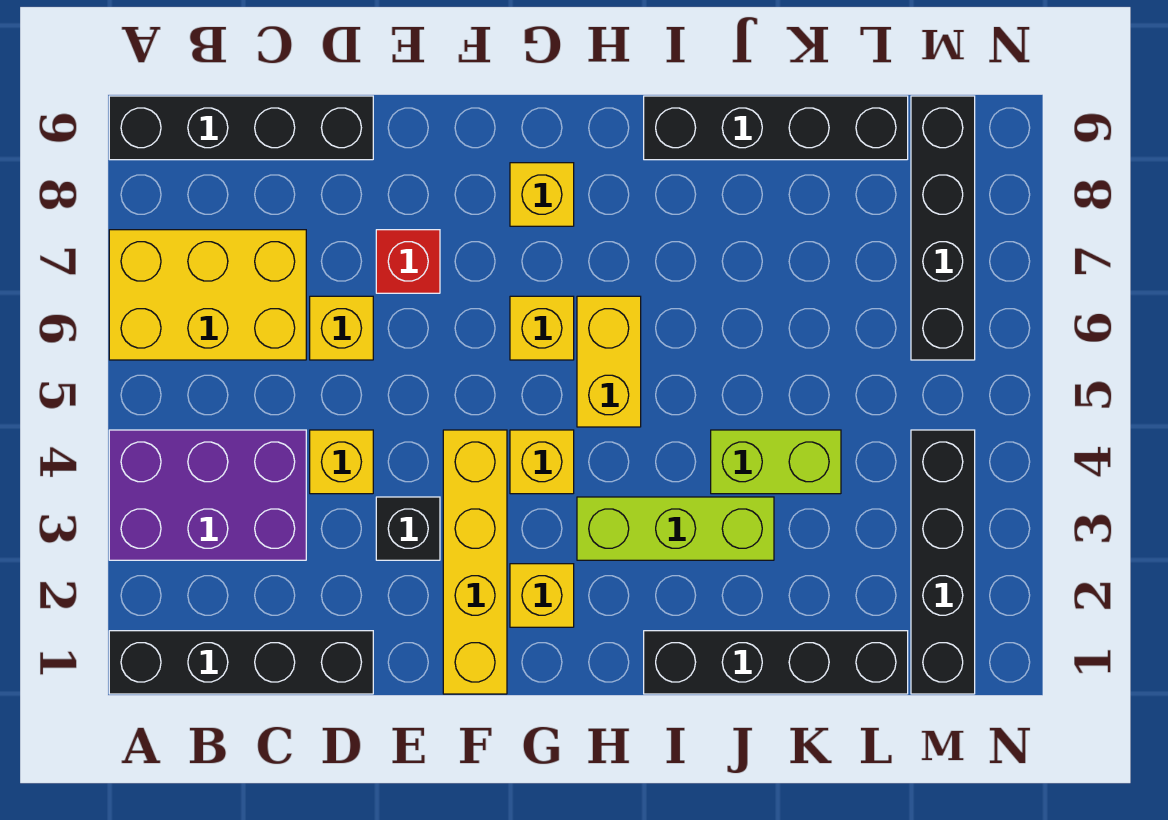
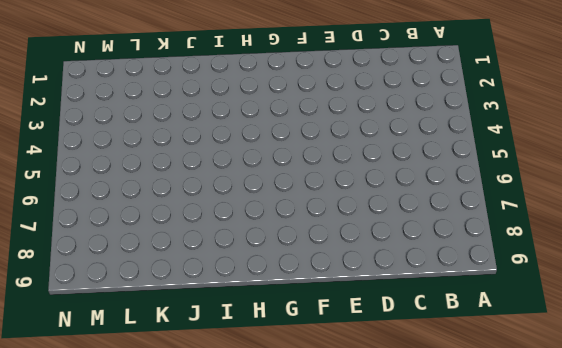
none -> black brick A1:D1 level 1
none -> purple brick A3:C4 level 1
none -> yellow brick A6:C7 level 1

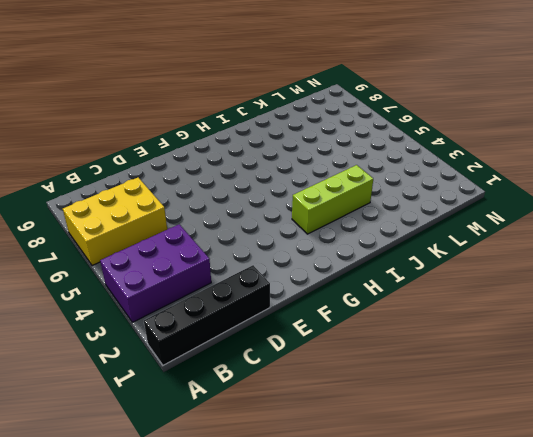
none -> black brick A9:D9 level 1
none -> yellow brick D4 level 1
none -> yellow brick D6 level 1

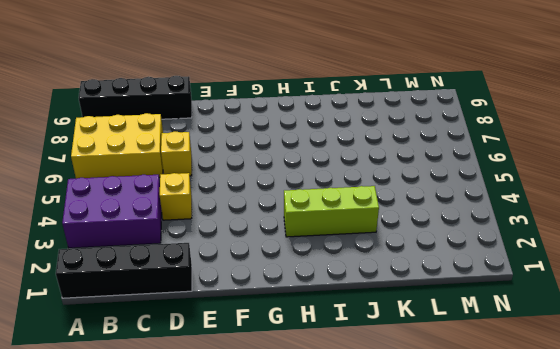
none -> black brick E3 level 1
none -> red brick E7 level 1
none -> yellow brick F1:F4 level 1

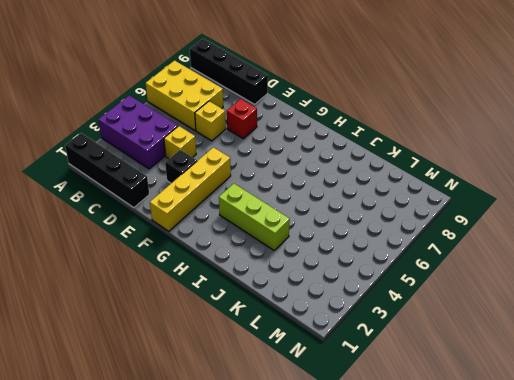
none -> yellow brick G2 level 1
none -> yellow brick G4 level 1
none -> yellow brick G6 level 1

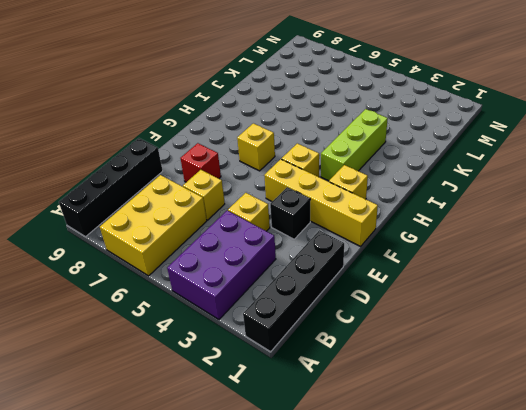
none -> yellow brick G8 level 1
none -> yellow brick H5:H6 level 1
none -> black brick I1:L1 level 1

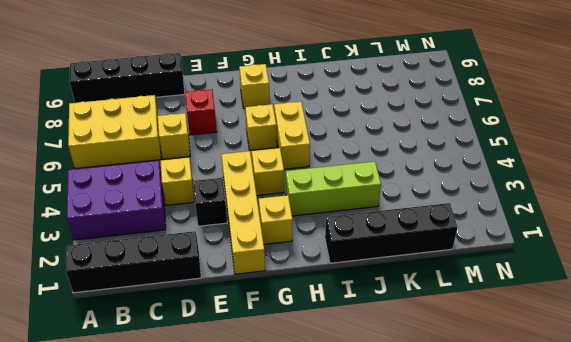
none -> black brick I9:L9 level 1
none -> lime brick J4:K4 level 1
none -> black brick M1:M4 level 1

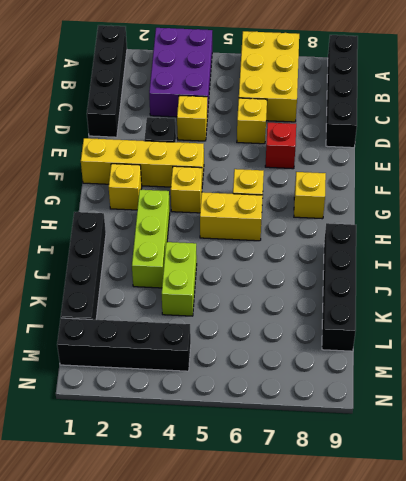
none -> black brick M6:M9 level 1

